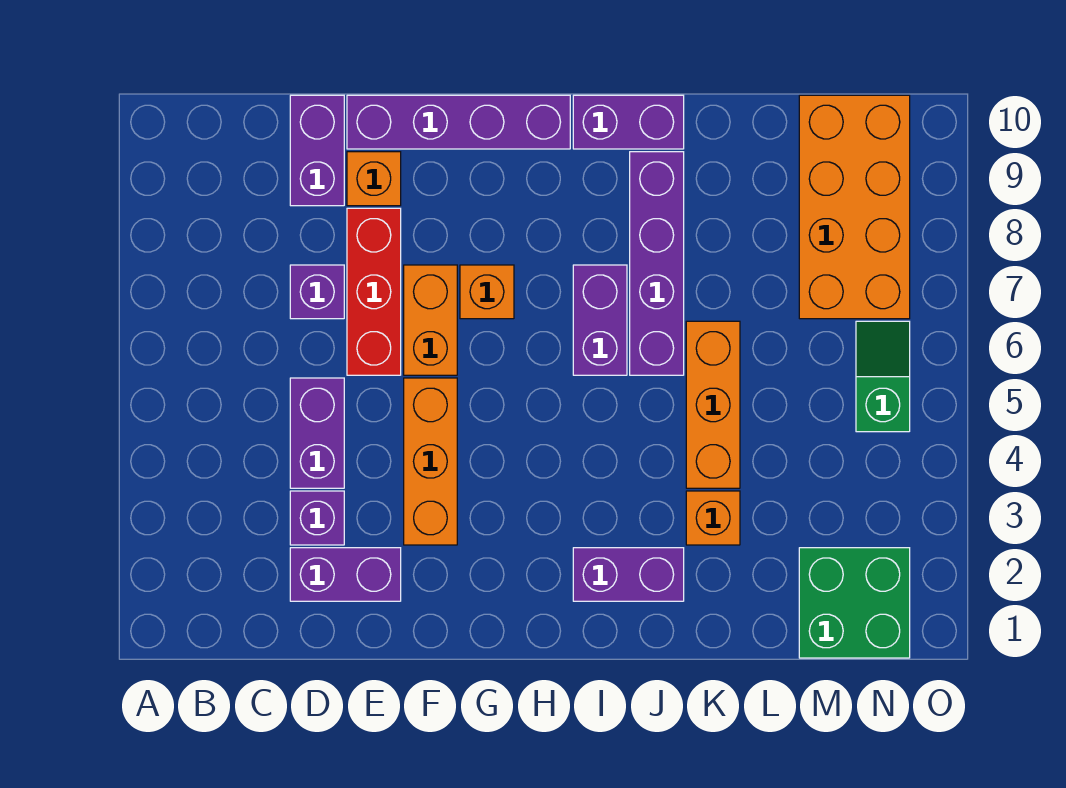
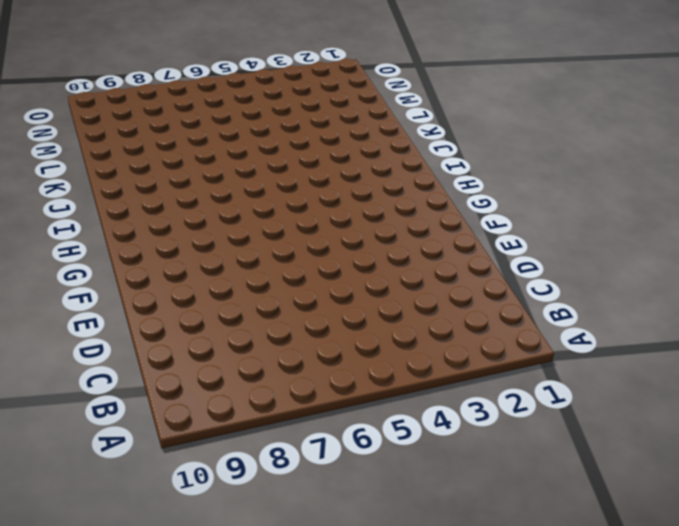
none -> purple brick D2:E2 level 1
none -> purple brick D3 level 1
none -> purple brick D4:D5 level 1

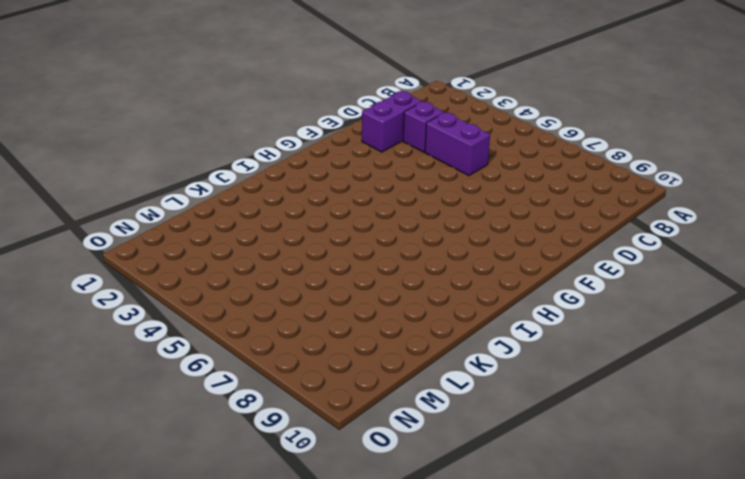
none -> purple brick D7 level 1
none -> purple brick D9:D10 level 1
none -> red brick E6:E8 level 1

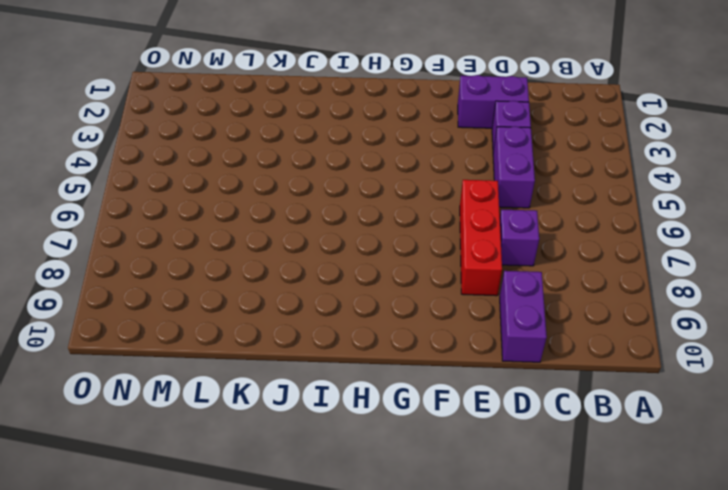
none -> orange brick E9 level 1
none -> purple brick E10:H10 level 1
none -> orange brick F3:F5 level 1

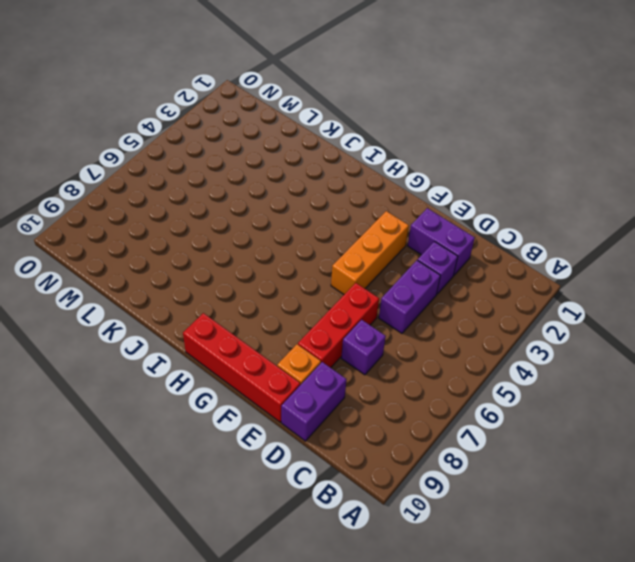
red brick E10:H10 level 1 -> purple brick E10:H10 level 1
none -> orange brick F6:F7 level 1
none -> orange brick G7 level 1
none -> purple brick I2:J2 level 1

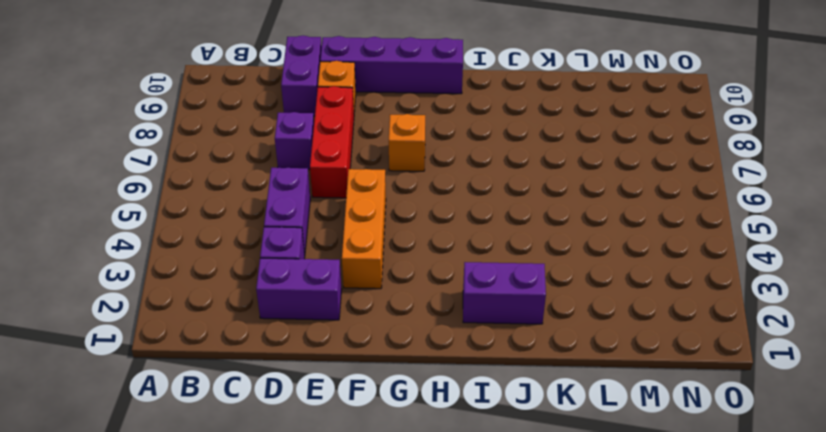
none -> orange brick F6:F7 level 1
none -> purple brick I6:I7 level 1
none -> purple brick I10:J10 level 1

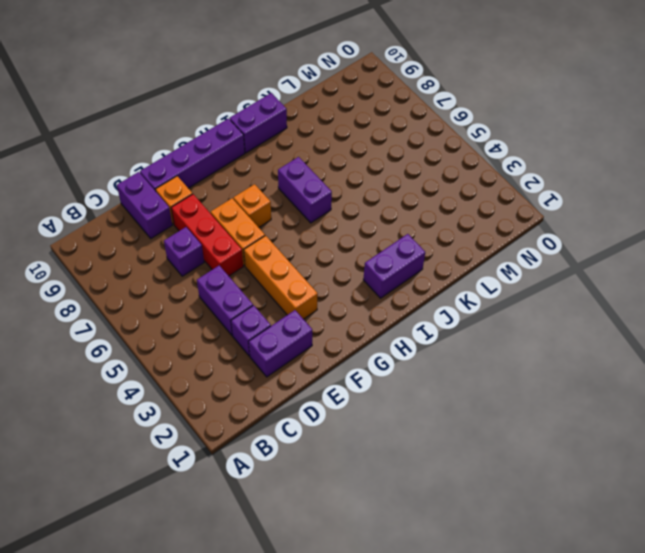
none -> purple brick J6:J9 level 1
none -> orange brick K3 level 1
none -> orange brick K4:K6 level 1

